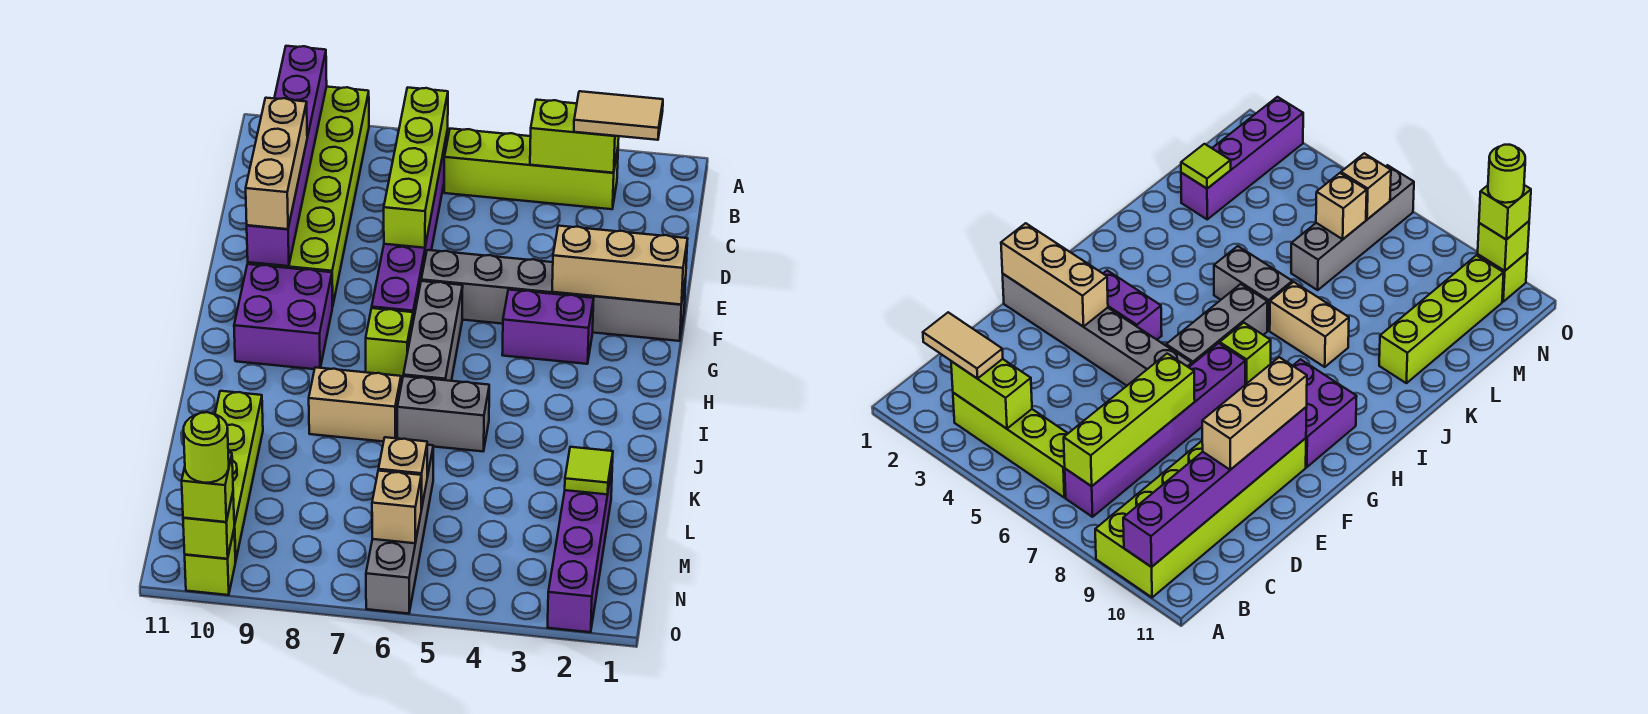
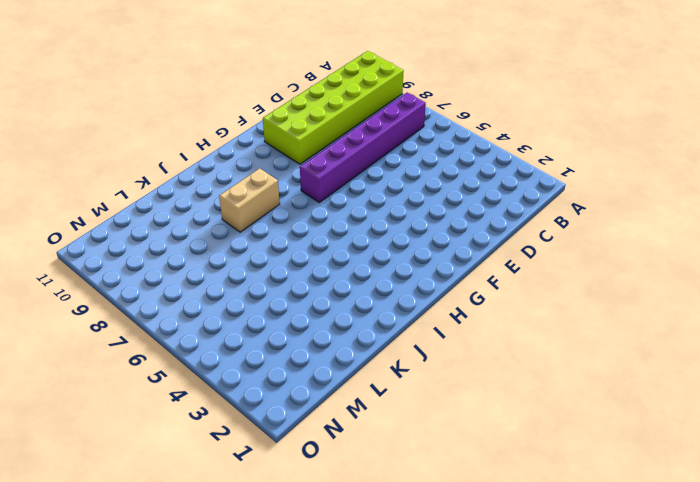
tan brick I8:J8 level 1 -> tan brick J7:J8 level 1
none -> lime brick B3:B6 level 1
none -> grey brick F1:F6 level 1
none -> purple brick G3:G4 level 1

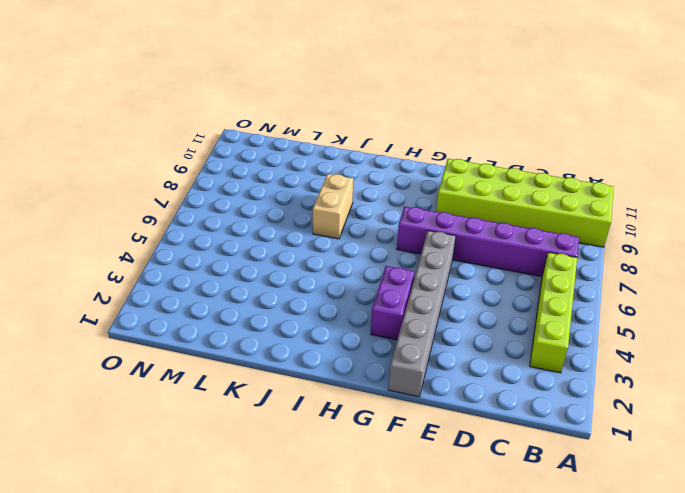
none -> grey brick G6:I6 level 1
none -> purple brick G9:H10 level 1
none -> lime brick H7 level 1

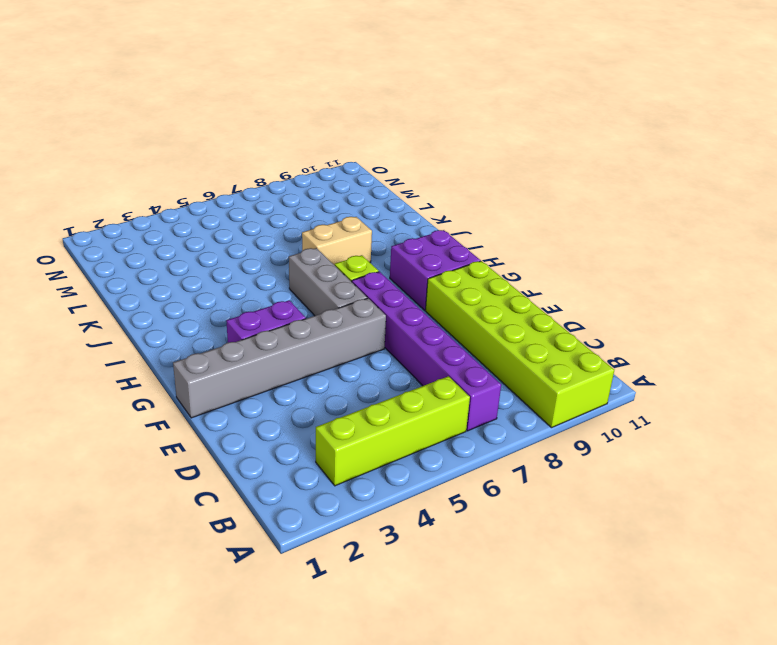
none -> grey brick J5:J6 level 1
none -> lime brick K10:N10 level 1
none -> purple brick L2:O2 level 1

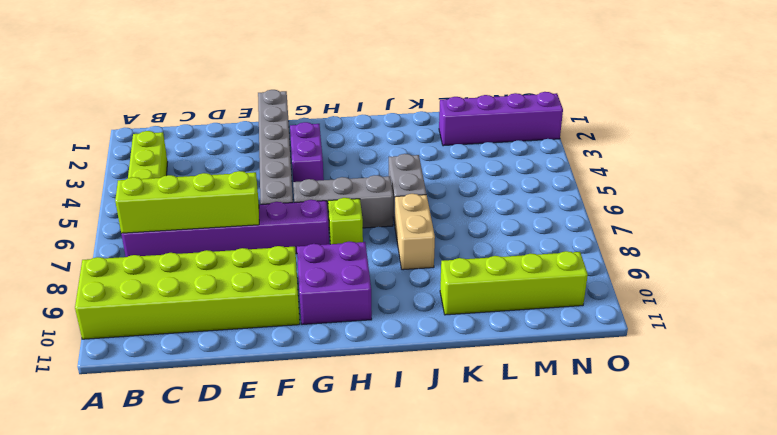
none -> grey brick L6:O6 level 1
none -> lime brick O10 level 1
none -> purple brick A10:F10 level 2

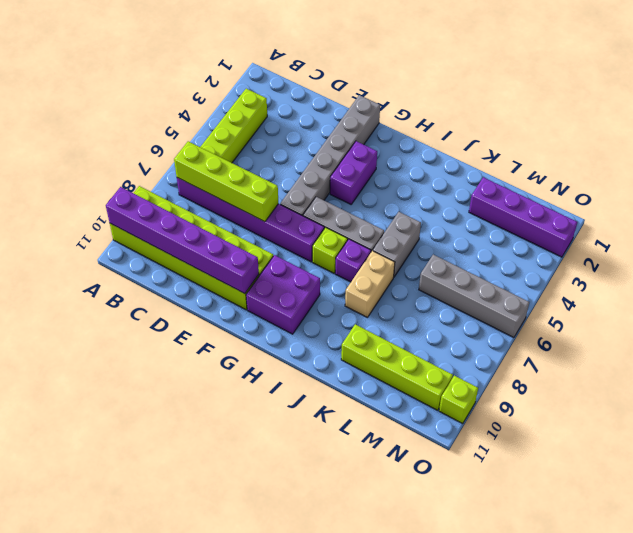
purple brick I7 level 1 -> none
none -> lime brick B3:B4 level 2
none -> tan brick F1:F3 level 2
none -> lime tile L2 level 2

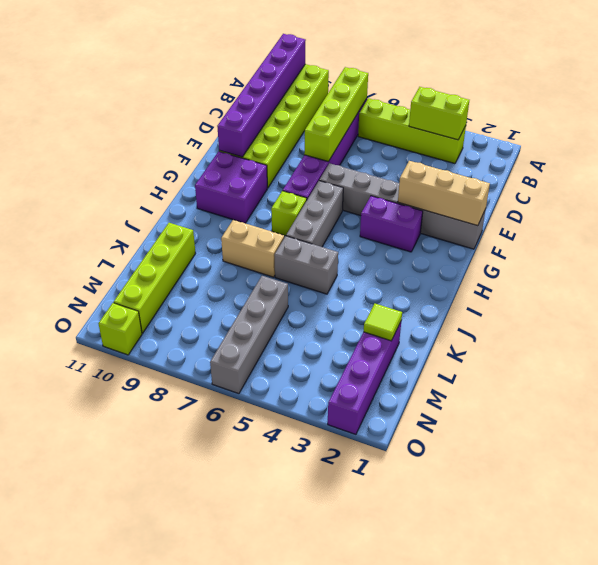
none -> tan brick M6 level 2
none -> tan brick N6 level 2
none -> lime brick O10 level 2

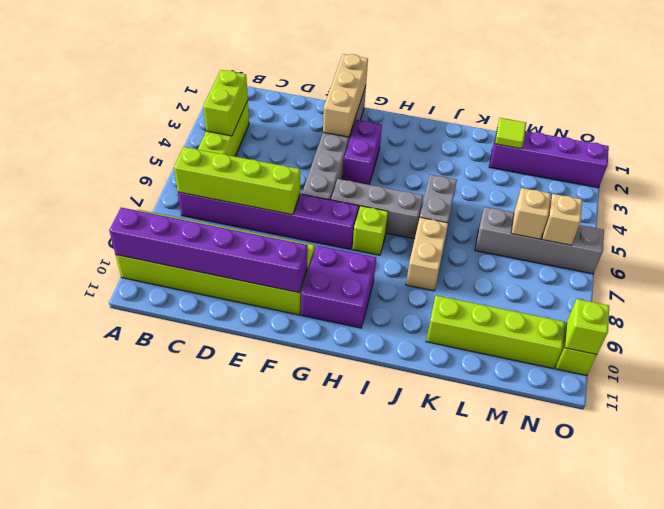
none -> tan tile B2:B3 level 3
none -> tan brick D10:F10 level 3
none -> lime brick O10 level 3

